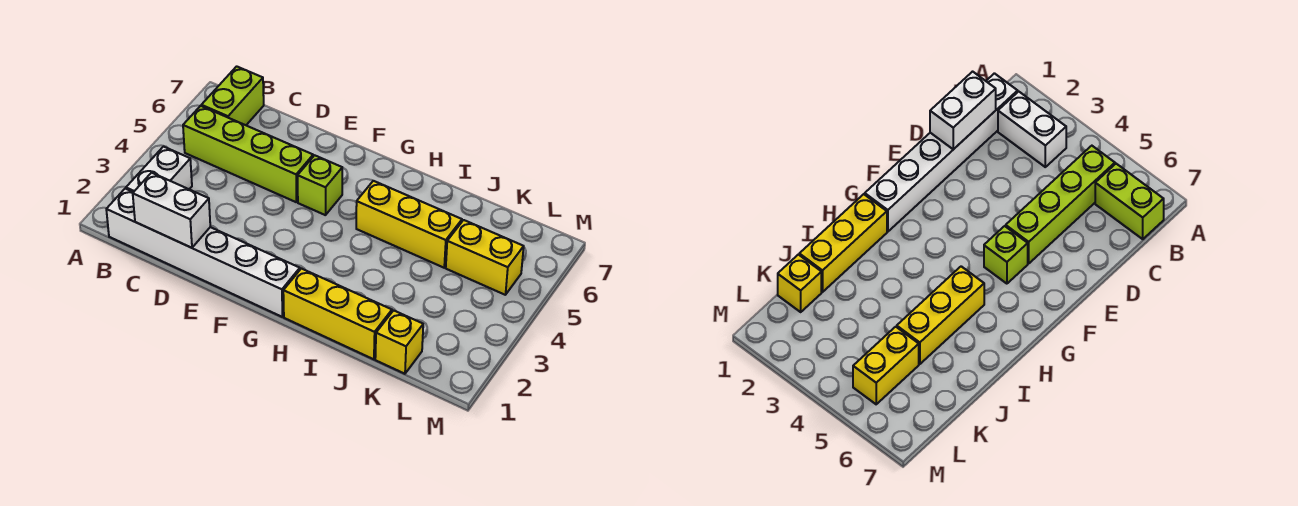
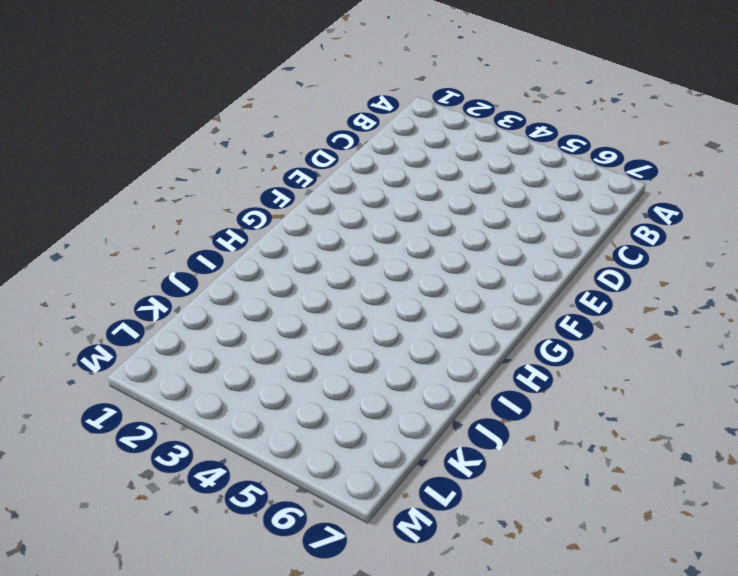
none -> white brick B1:G1 level 1
none -> white brick B2:B3 level 1

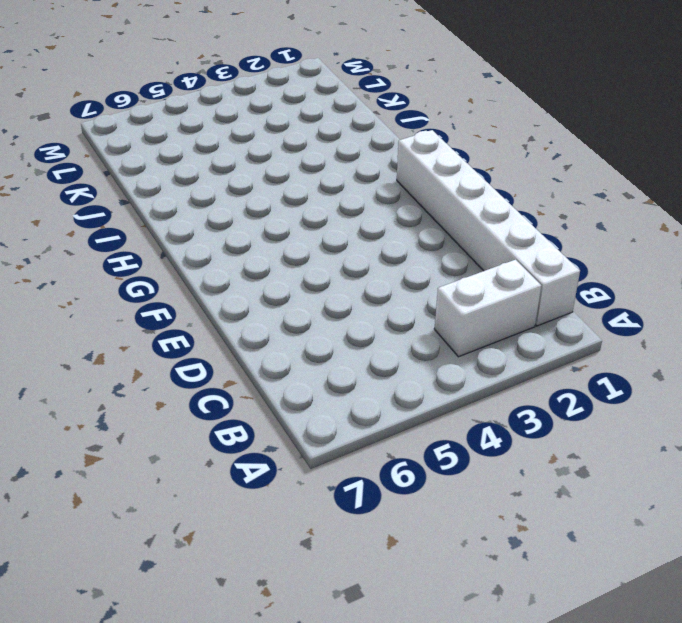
none -> lime brick B5:E5 level 1
none -> lime brick B6:B7 level 1

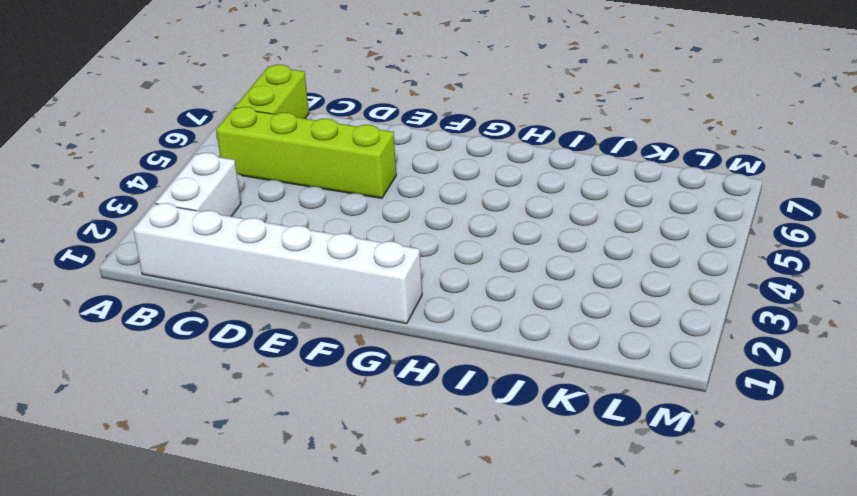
none -> lime brick F5 level 1
none -> yellow brick H1:J1 level 1

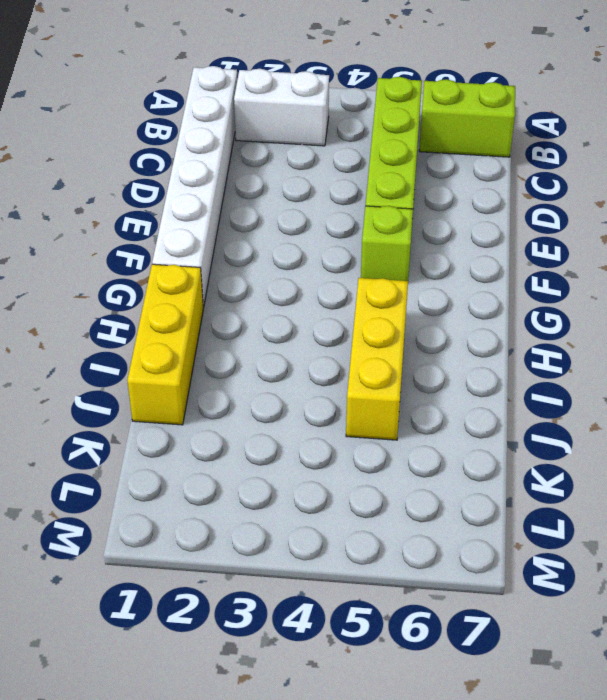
none -> yellow brick K1 level 1
none -> yellow brick K5:L5 level 1

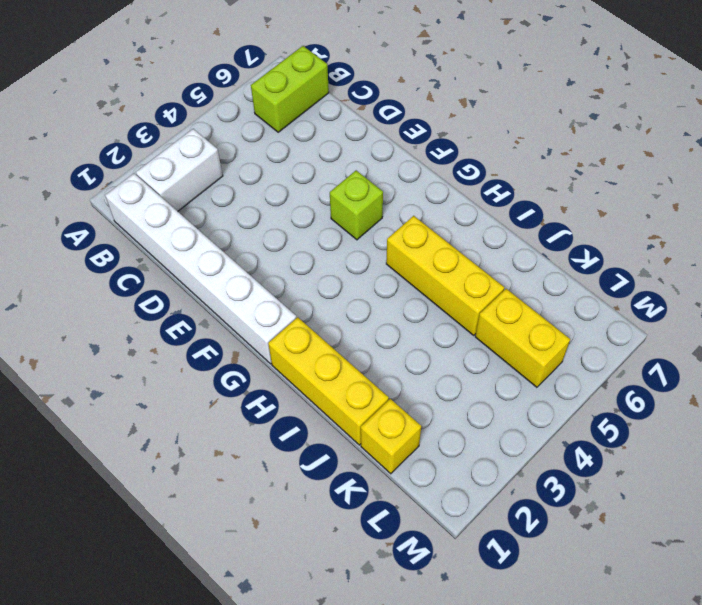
none -> lime brick B5:E5 level 1
none -> white brick C1:D1 level 2

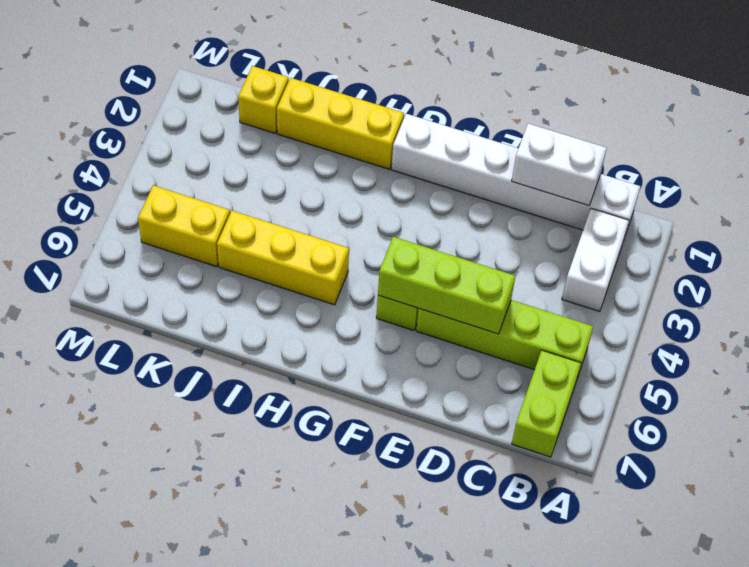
lime brick D5:F5 level 2 -> none

